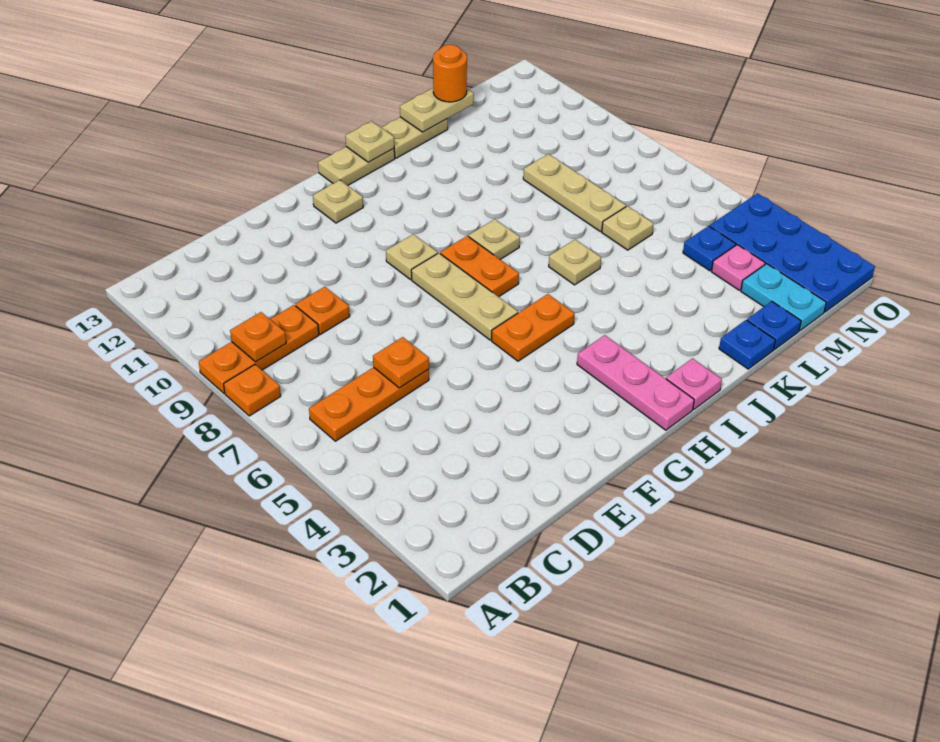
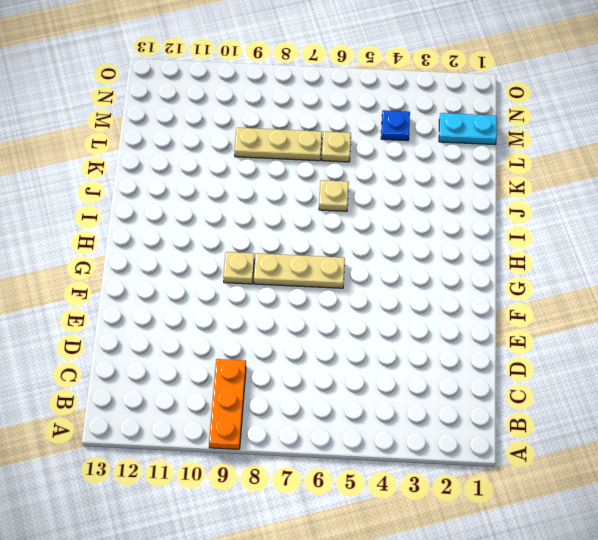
none -> orange plate A8 level 1
none -> orange plate B6:D6 level 1
none -> orange plate D9 level 1

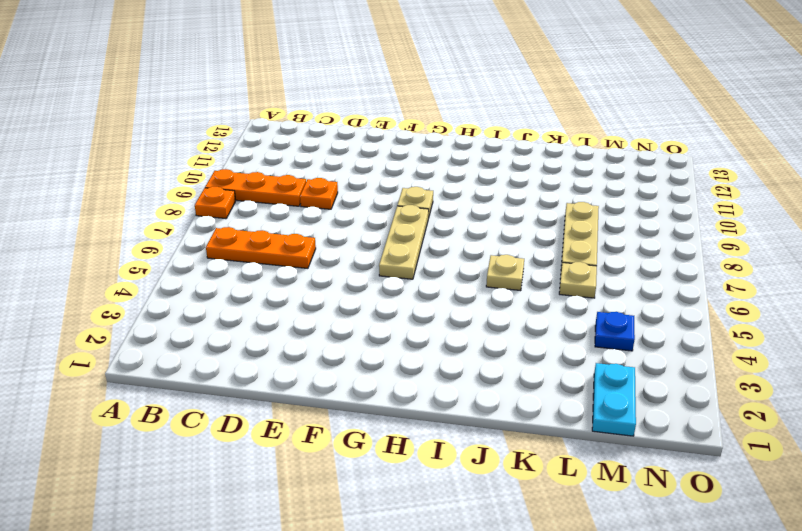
none -> orange plate G5:H5 level 1
none -> tan plate G12 level 1
none -> pink plate H1:H3 level 1

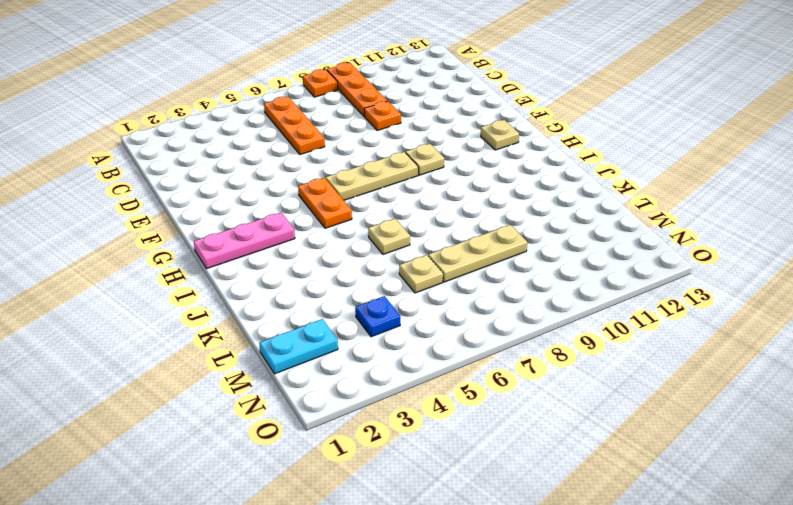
none -> orange plate H7:H8 level 1
none -> tan plate H13:I13 level 1
none -> pink plate I1 level 1

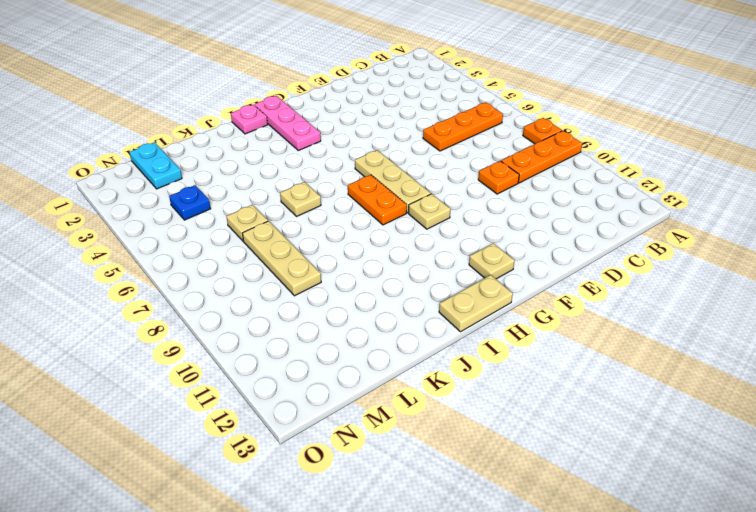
none -> orange plate G5:H5 level 1
none -> tan plate I8 level 1
none -> tan plate J13:K13 level 1

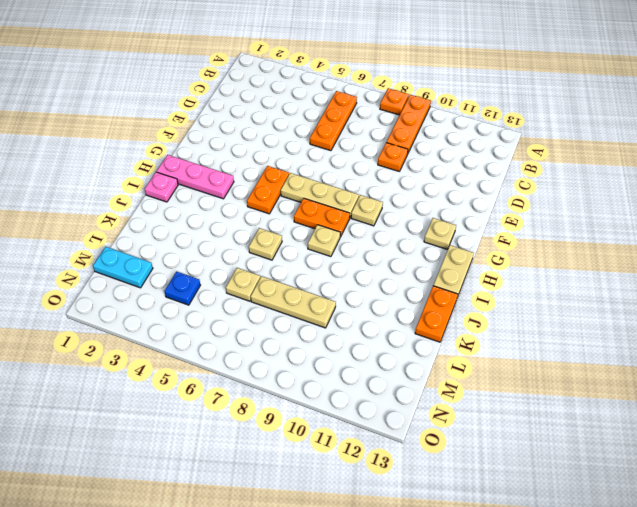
orange plate J13:K13 level 1 -> tan plate J13:K13 level 1
none -> blue plate K1 level 1
none -> blue plate L1 level 1
none -> pink plate M3 level 1

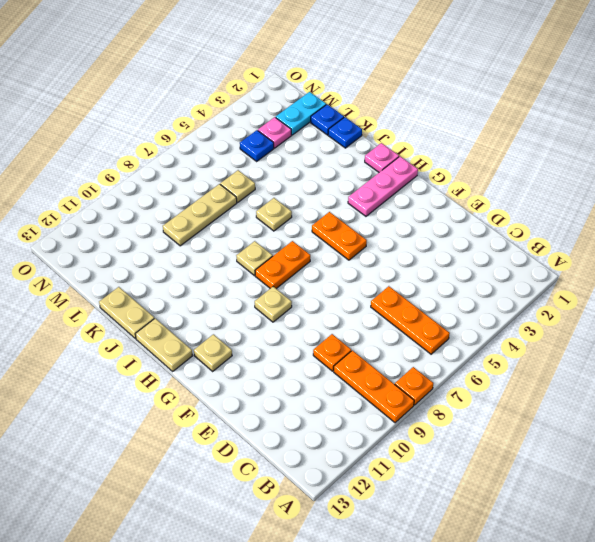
none -> tan plate G6:G8 level 1
none -> blue plate N1:O4 level 1
none -> orange plate B9 level 2

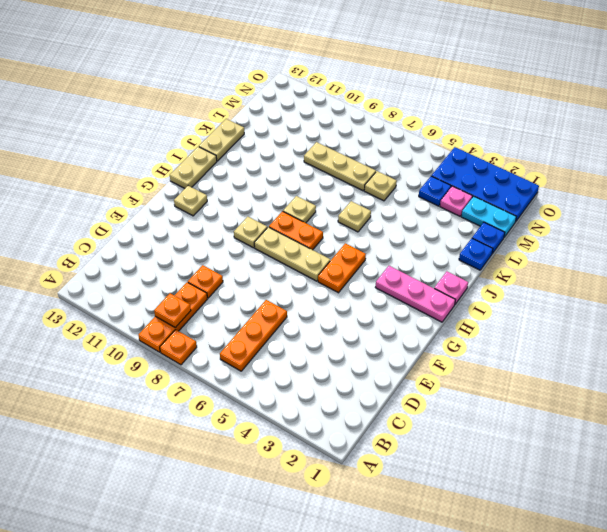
none -> orange plate D6 level 2
none -> tan plate I13 level 2
none -> tan plate K13:L13 level 2

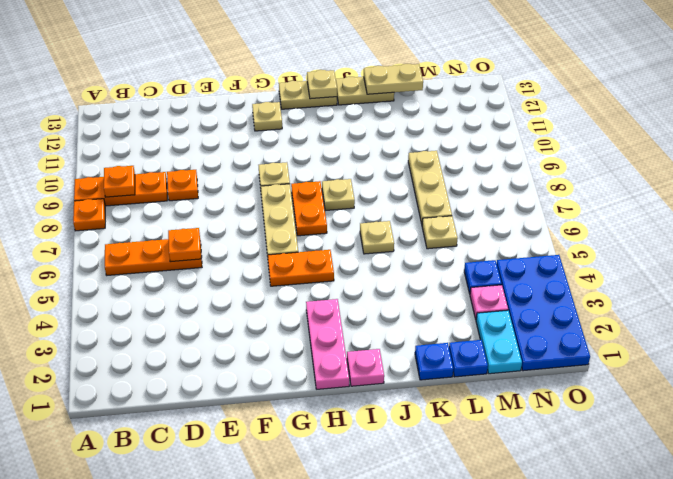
none -> orange round brick L13 level 3

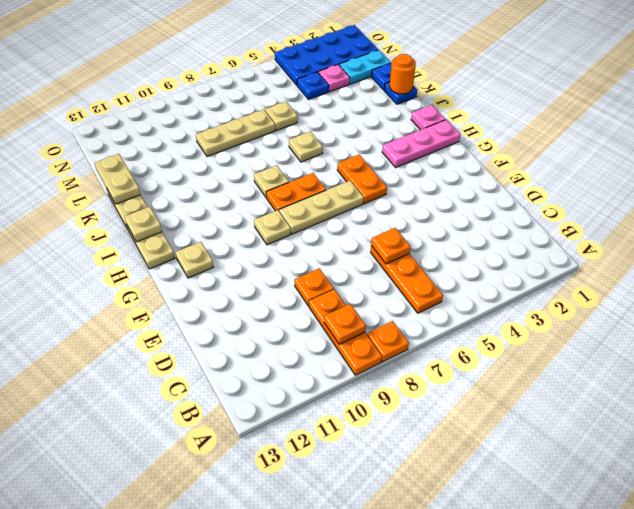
orange round brick K1 level 2 -> orange round brick L13 level 3

